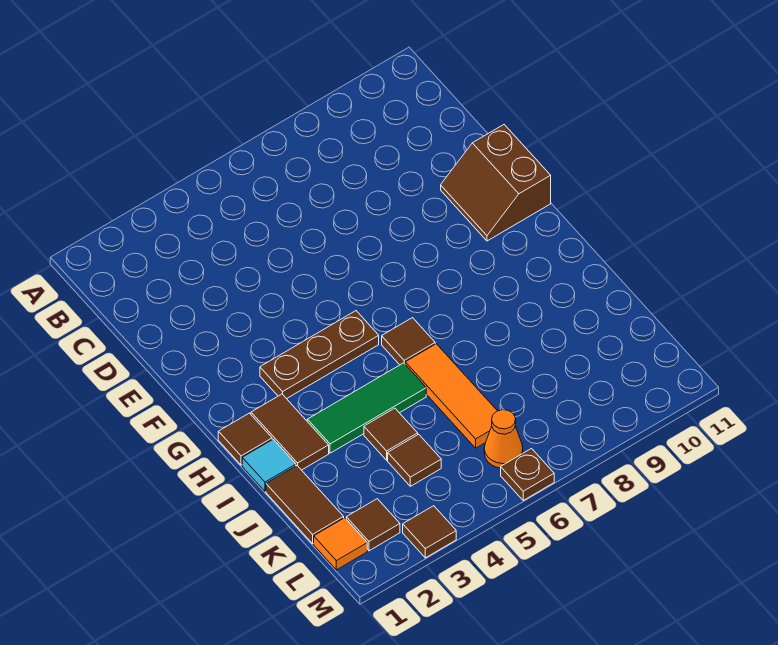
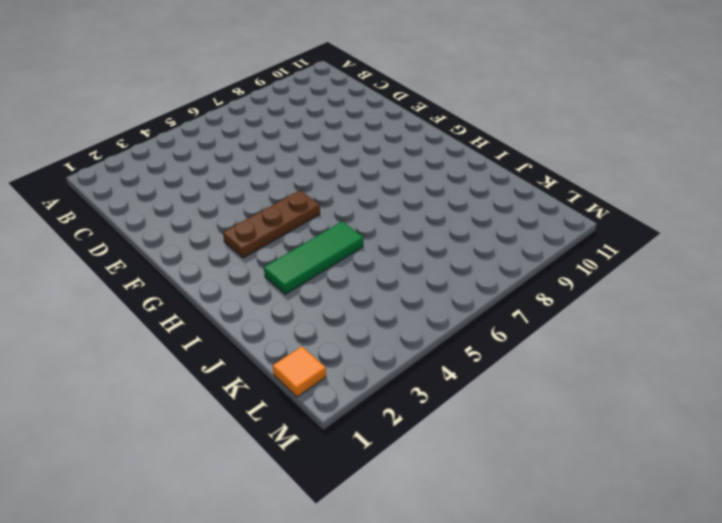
none -> brown slope E10:F11 level 1 top 11
none -> brown tile H1 level 1
none -> brown tile H2:I2 level 1

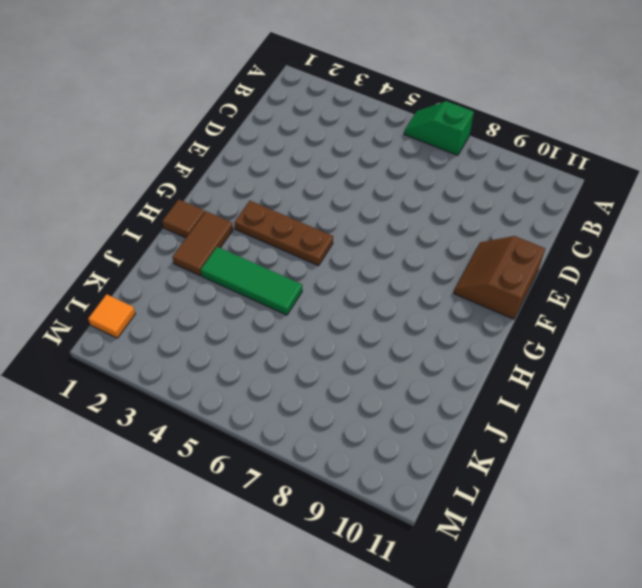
green slope A6:A7 level 1 top 7 -> none
none -> brown tile H6 level 1
none -> cyan tile I1 level 1
none -> orange tile I6:K6 level 1

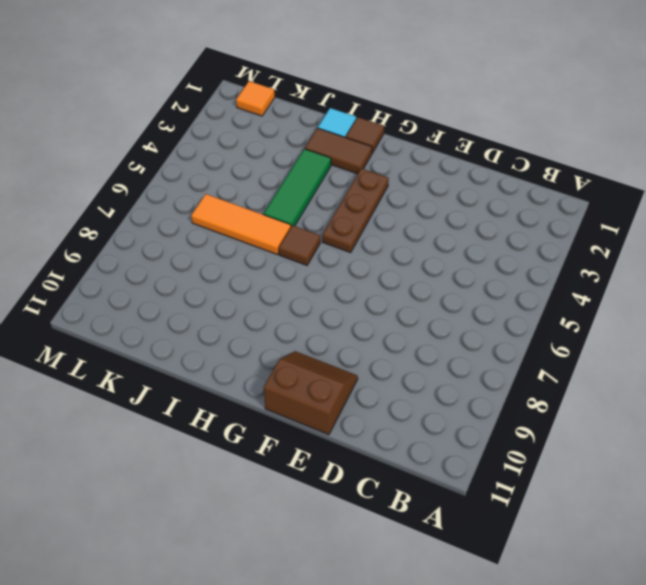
none -> brown tile J1:K1 level 1
none -> brown tile J4 level 1
none -> brown tile K4 level 1

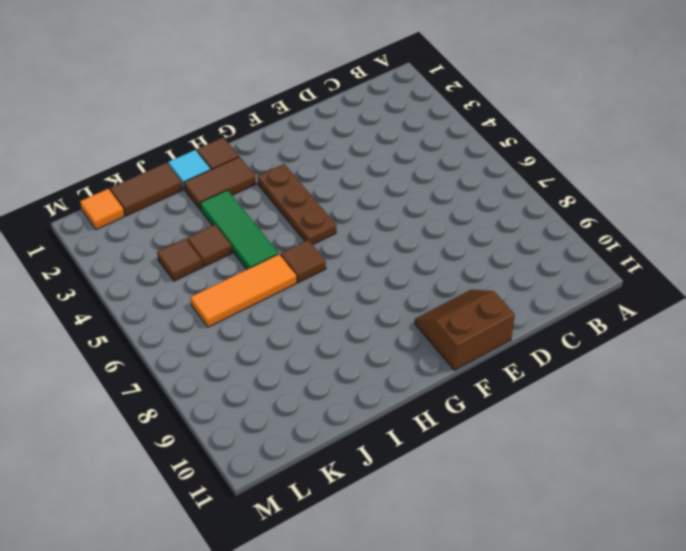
none -> brown tile L2 level 1
none -> orange cone L6 level 1
none -> brown tile M3 level 1

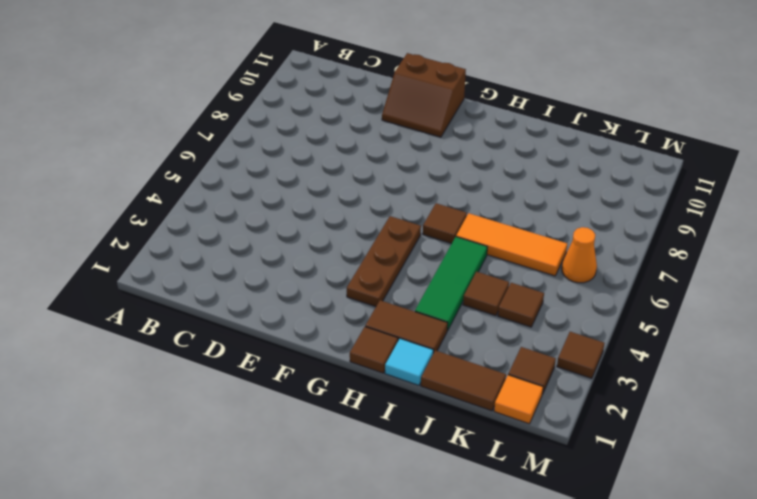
none -> brown plate M6 level 1

